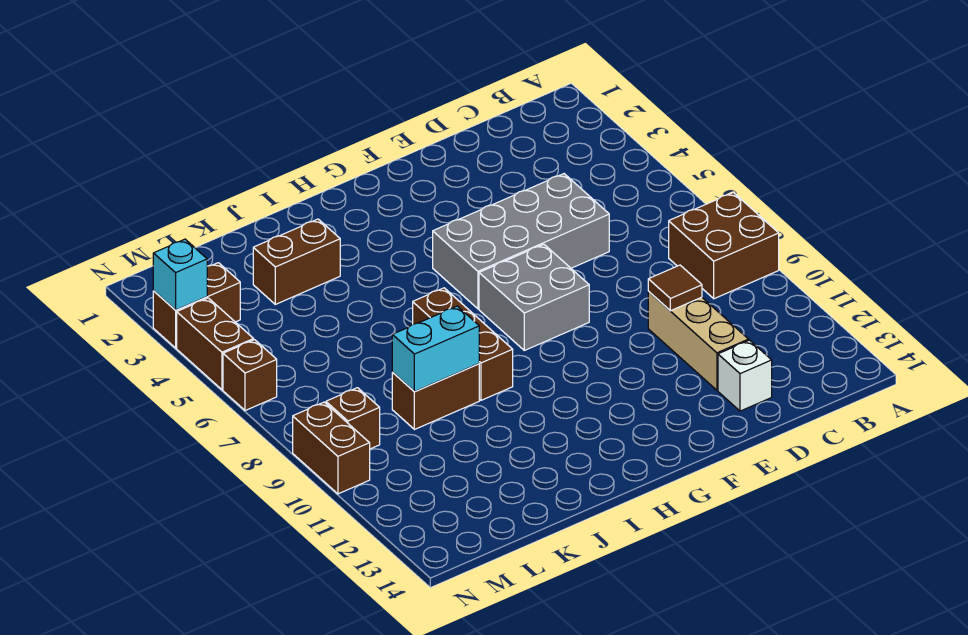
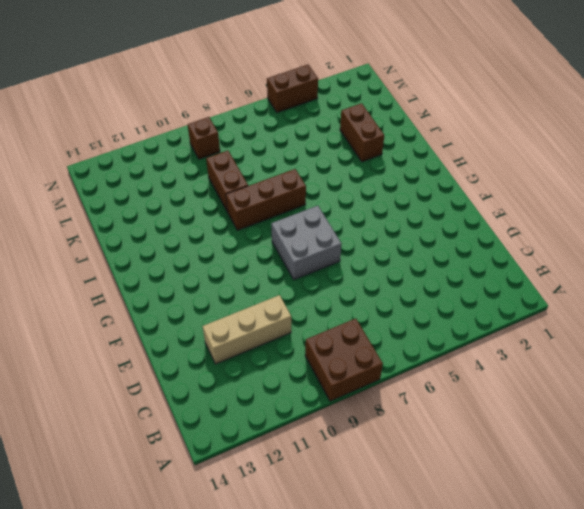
none -> grey brick D5:G6 level 1
none -> white brick D13 level 1
none -> brown brick M3:N3 level 1

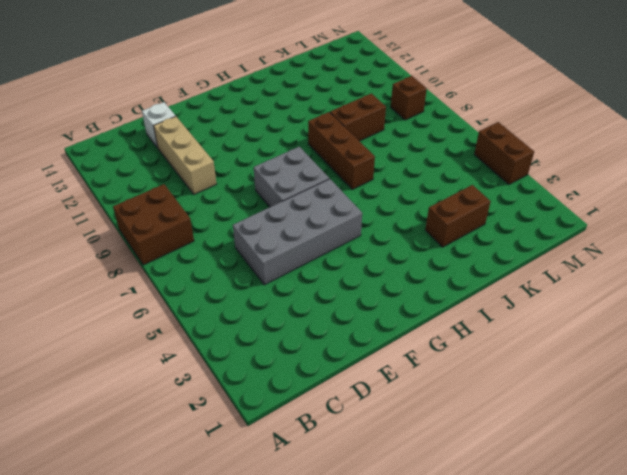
none -> brown brick M3:N3 level 1
none -> brown brick N6 level 1
none -> brown brick N9:N10 level 1

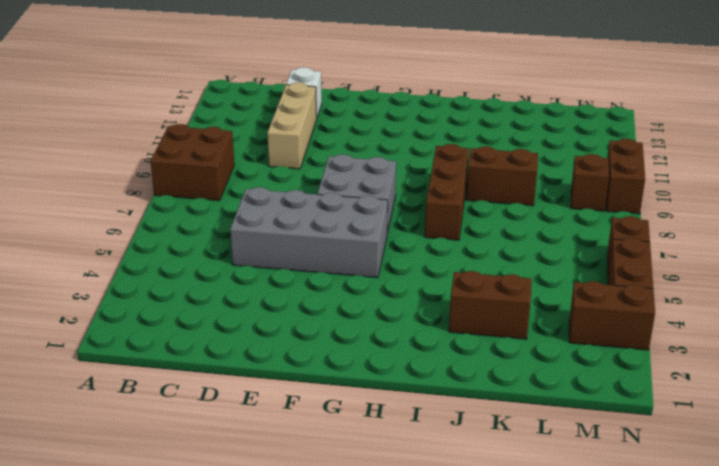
none -> brown tile D10 level 2
none -> cyan brick J9:K9 level 2
none -> cyan brick N3 level 2

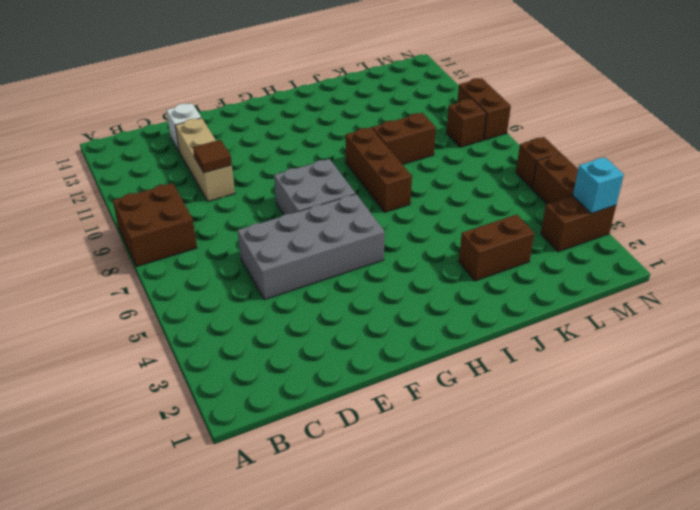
none -> cyan brick J9:K9 level 2

